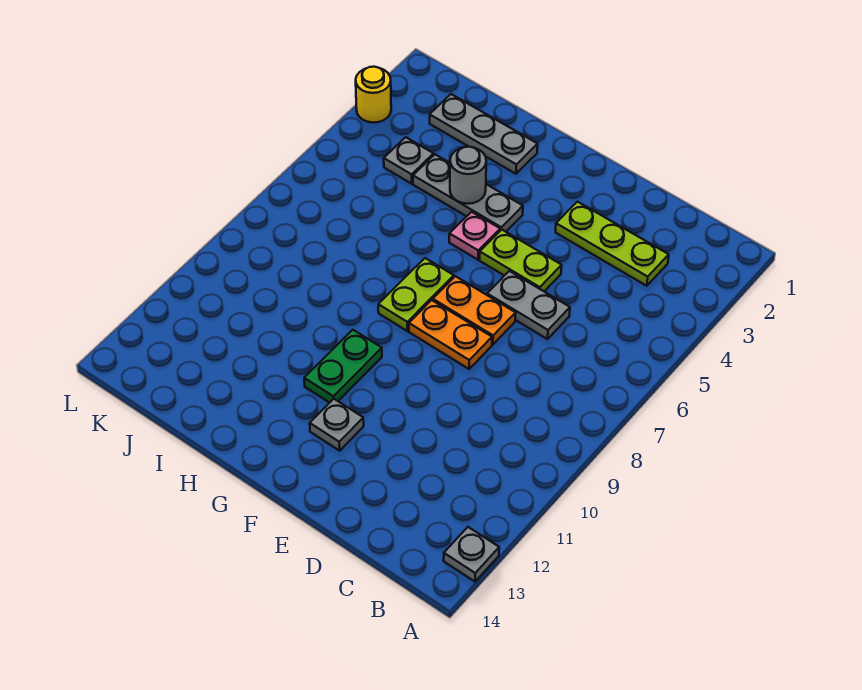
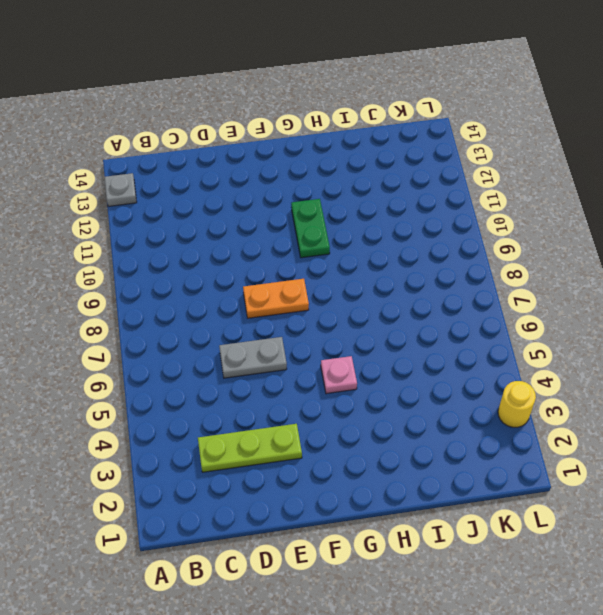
none -> lime plate E5:F5 level 1
none -> orange plate E7:F7 level 1
none -> grey plate F12 level 1

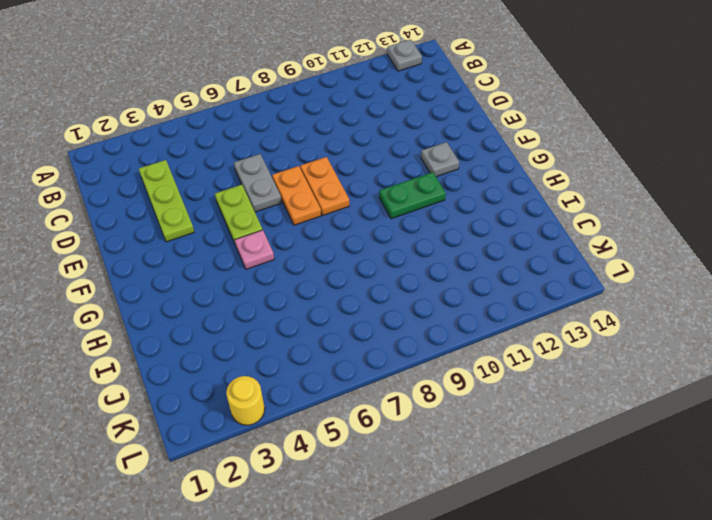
none -> grey plate G4:I4 level 1
none -> lime plate G7:G8 level 1
none -> grey plate H2:J2 level 1

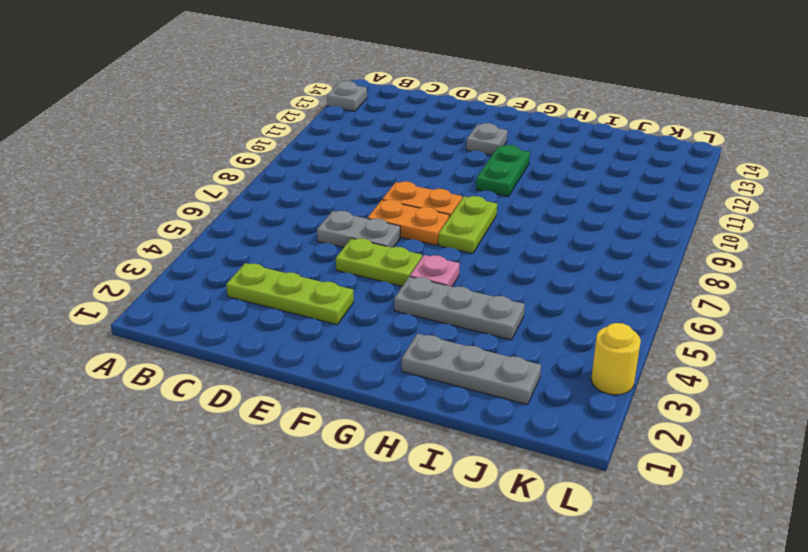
none -> grey plate J4 level 1
none -> grey round brick H4 level 2

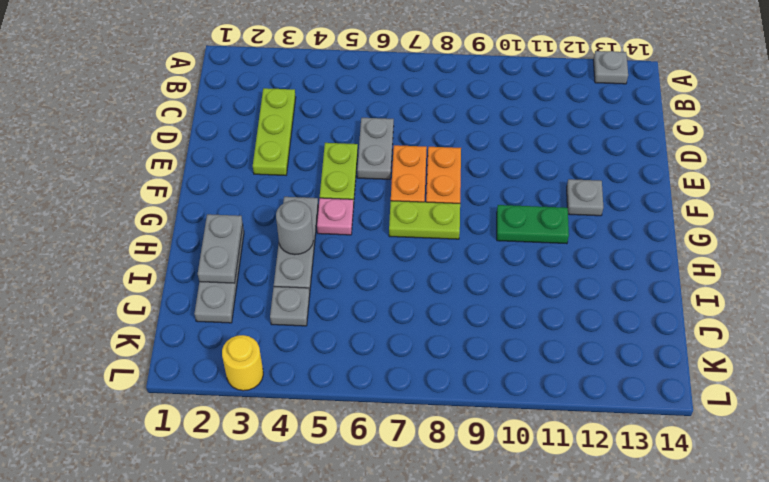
grey plate H2:I2 level 2 -> none

